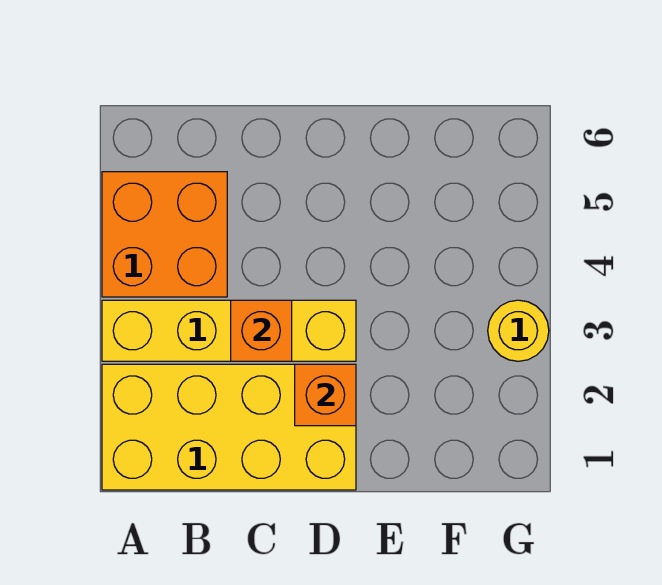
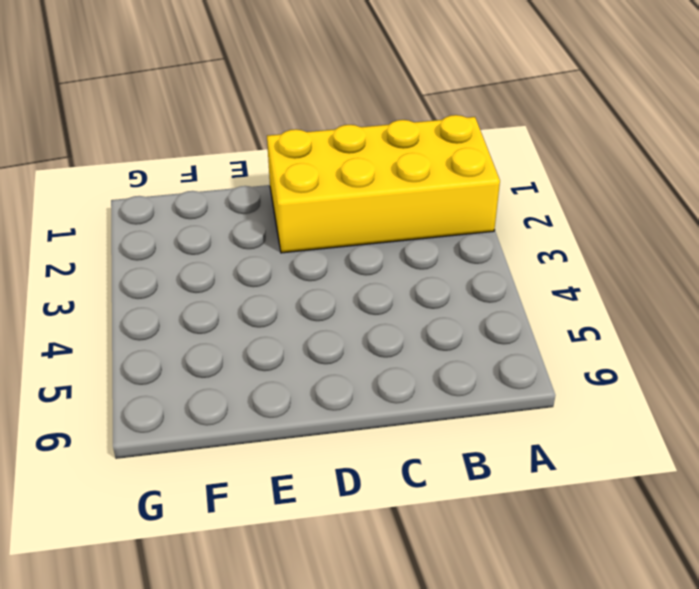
none -> yellow brick A3:D3 level 1
none -> orange brick A4:B5 level 1

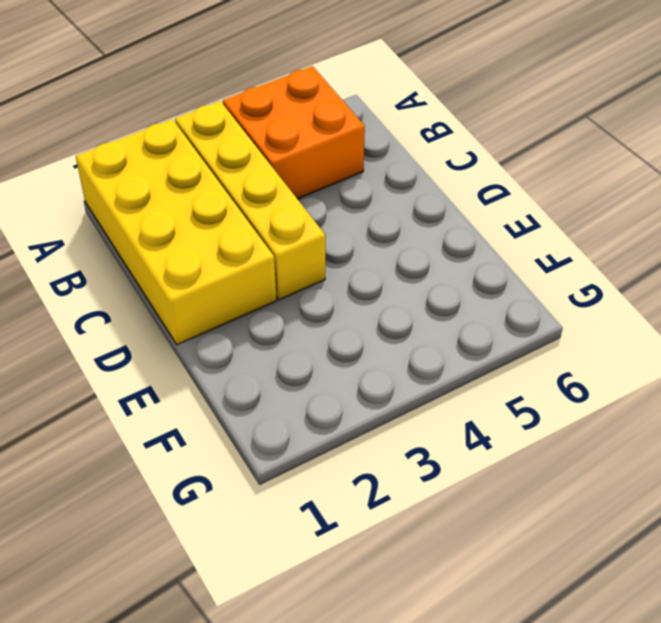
none -> yellow round brick G3 level 1
none -> orange brick C3 level 2

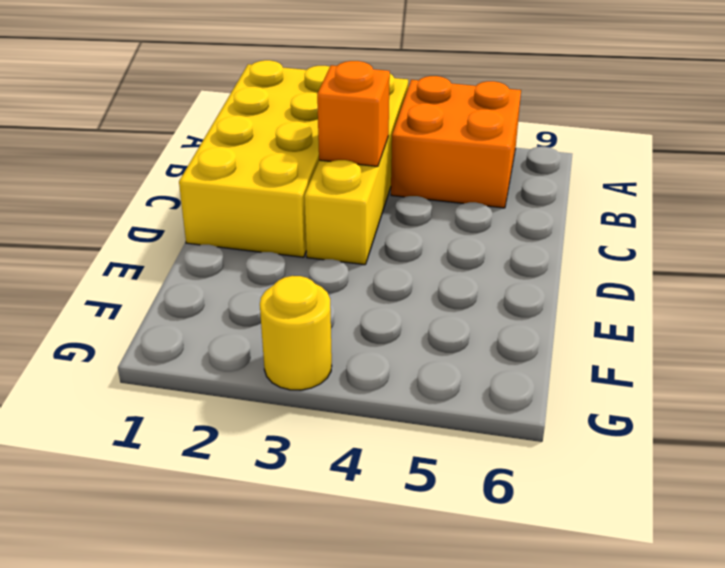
none -> orange brick D2 level 2

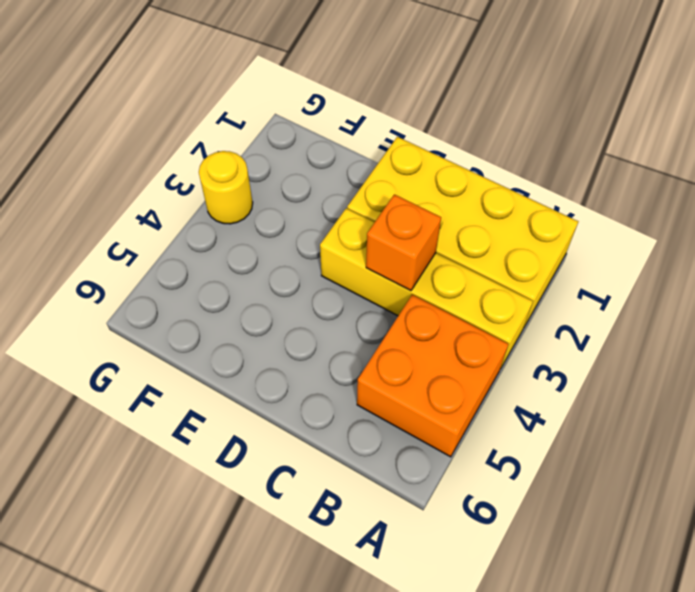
none -> orange brick D2 level 2

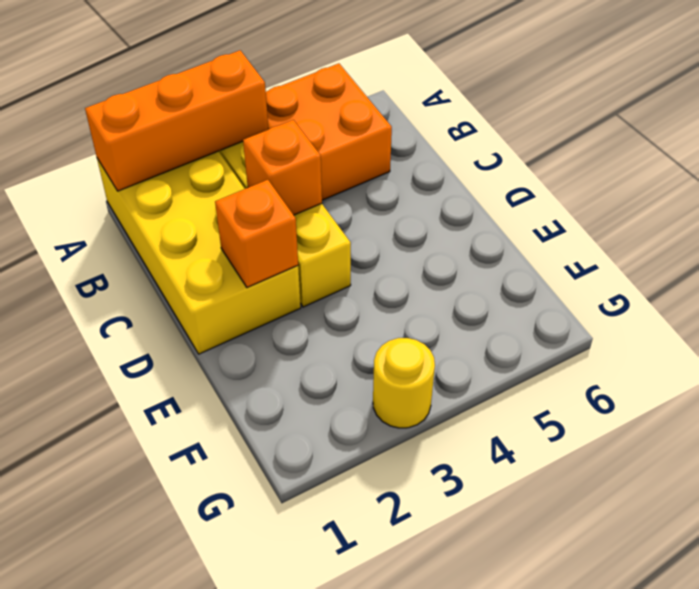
orange brick A1:A3 level 2 -> none

